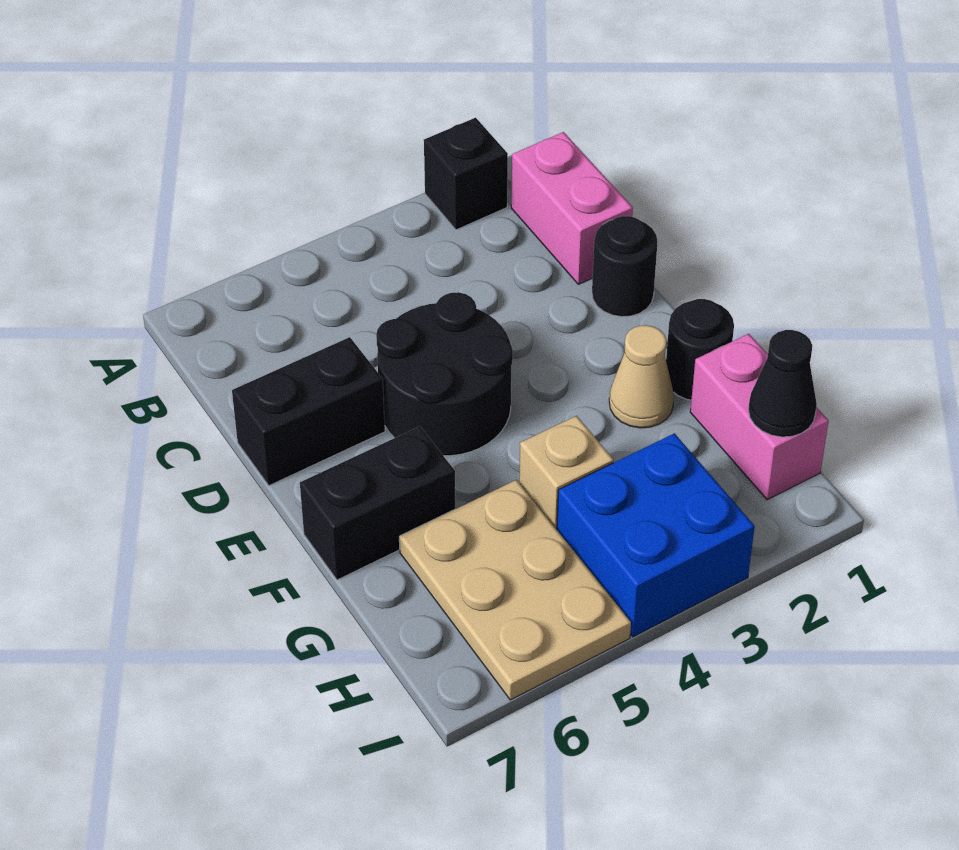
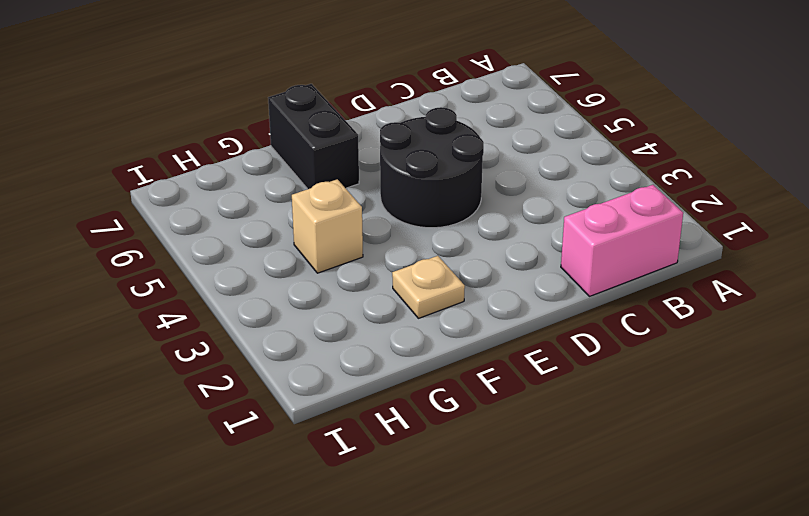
tan plate F2 level 1 -> tan cone F2 level 1
none -> black brick A2 level 1
none -> black round brick D1 level 1
none -> black brick D6:D7 level 1

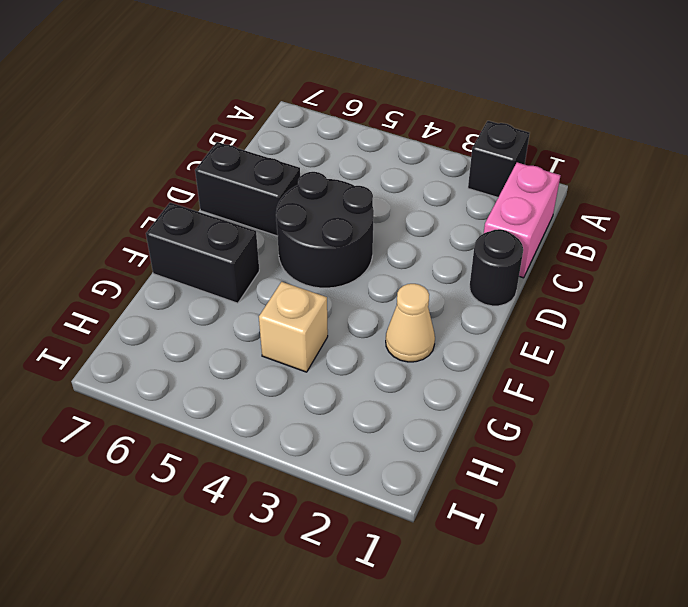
none -> black round brick F1 level 1
none -> pink brick G1:H1 level 1
none -> tan plate G5:I6 level 1

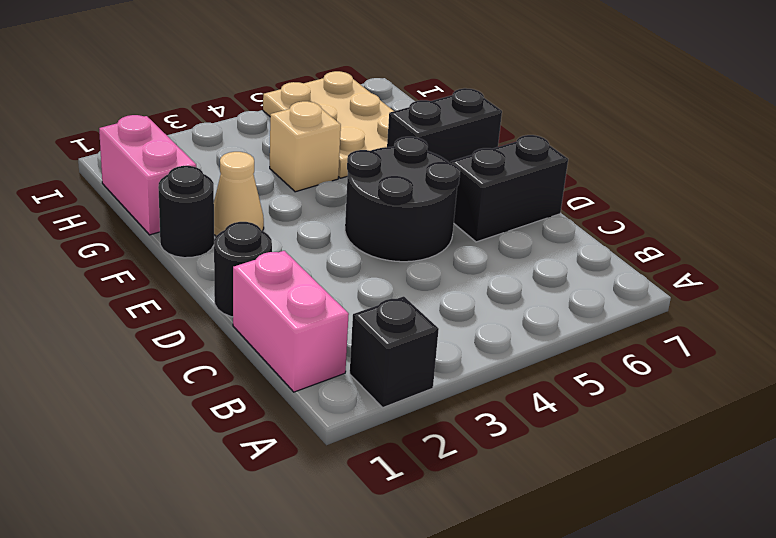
none -> blue brick H3:I4 level 1
none -> black cone H1 level 2

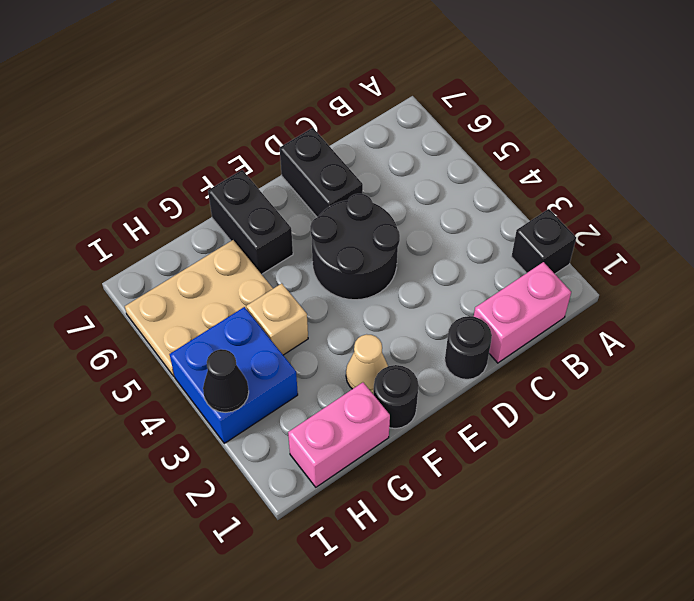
black cone I3 level 2 -> black cone H1 level 2

